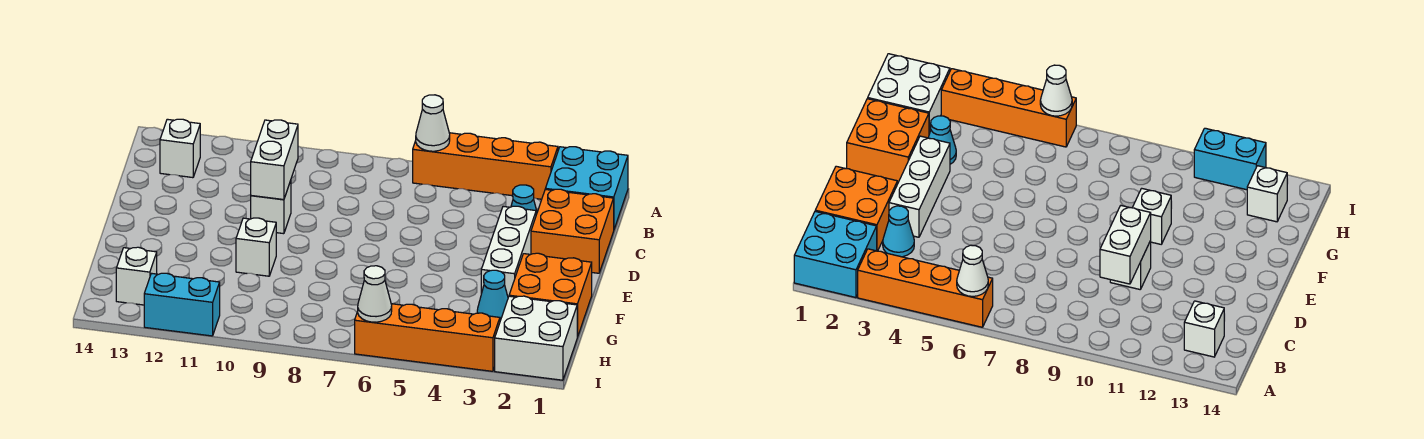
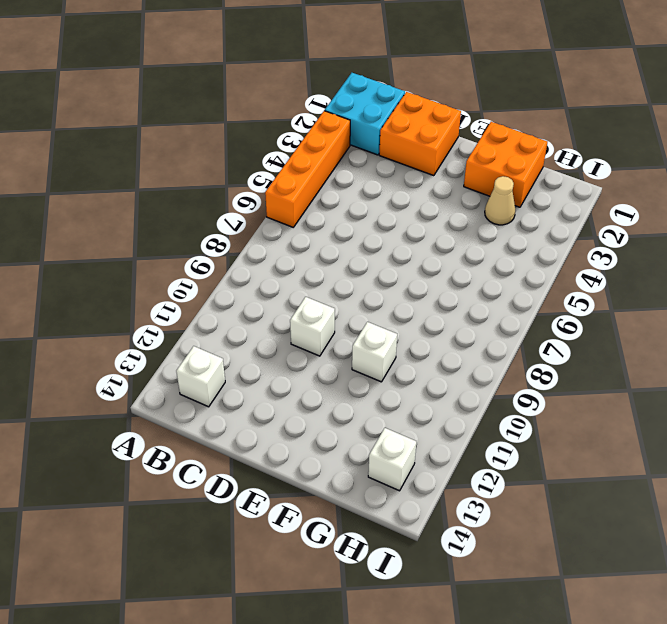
tan cone G3 level 1 -> cyan cone G3 level 1
none -> cyan cone C3 level 1
none -> white brick D3:F3 level 1
none -> white brick H1:I2 level 1

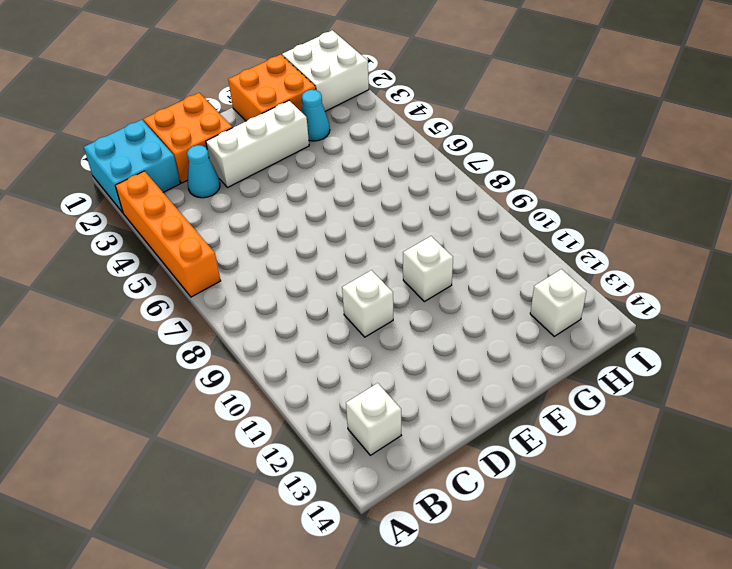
none -> orange brick I3:I6 level 1
none -> cyan brick I11:I12 level 1
none -> white cone A6 level 2

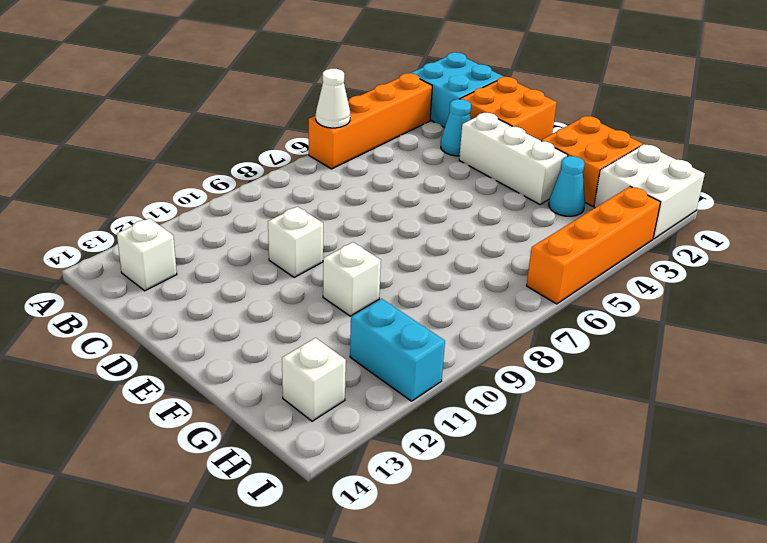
cyan brick H11:I11 level 1 -> cyan brick I11:I12 level 1
none -> white brick C10:D10 level 2
none -> white cone I6 level 2

